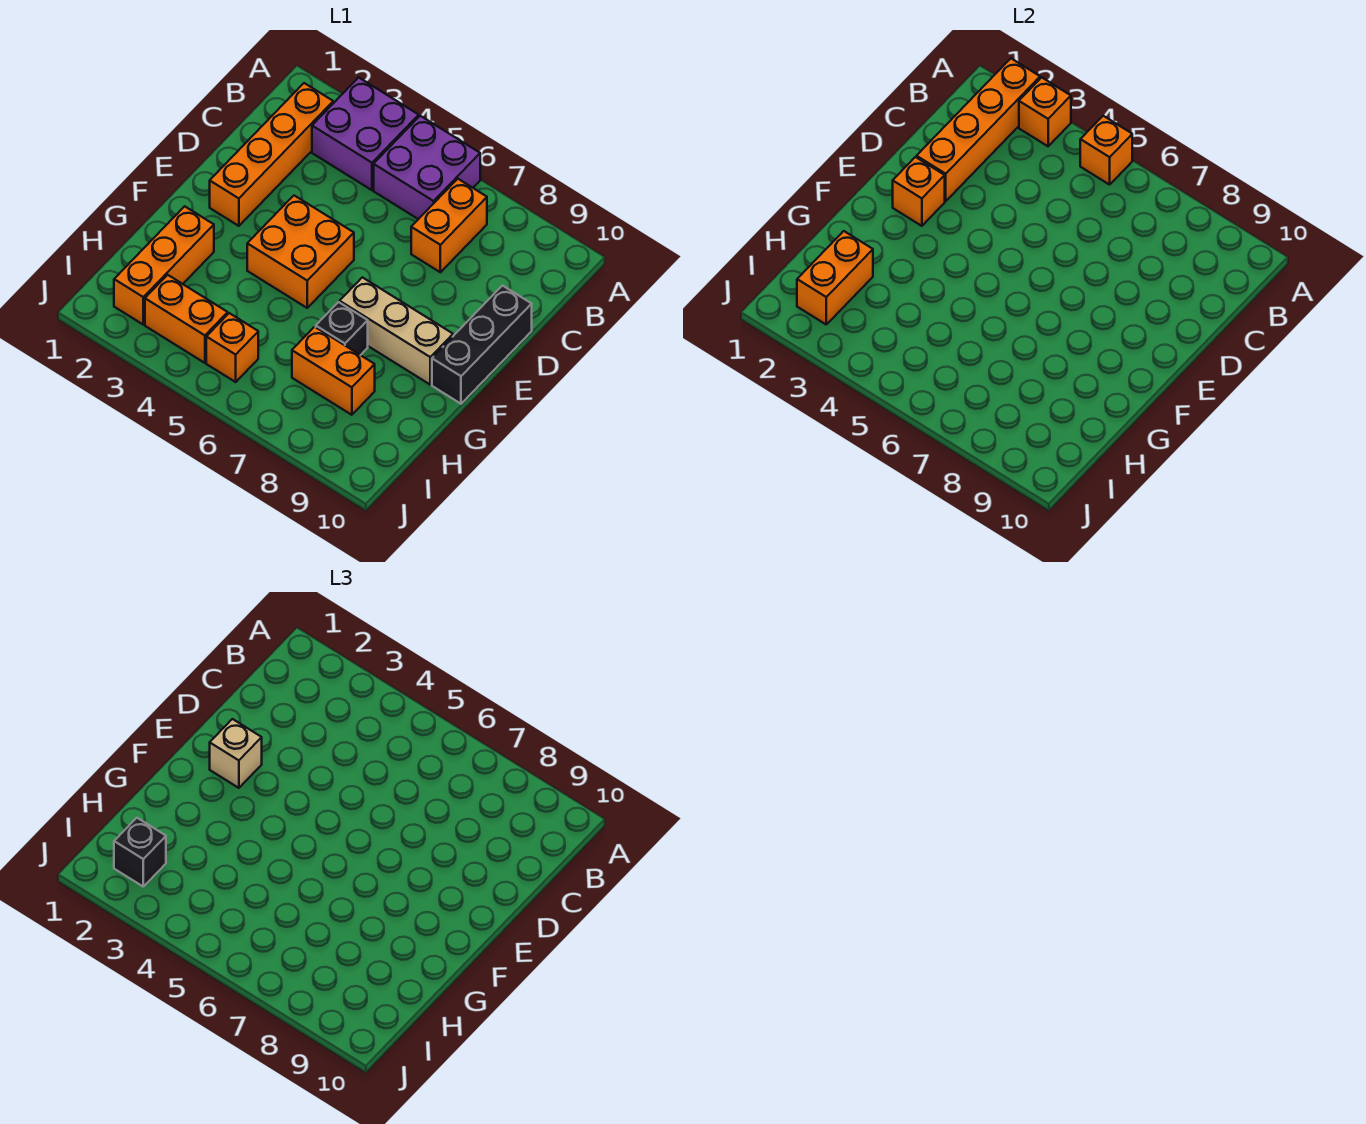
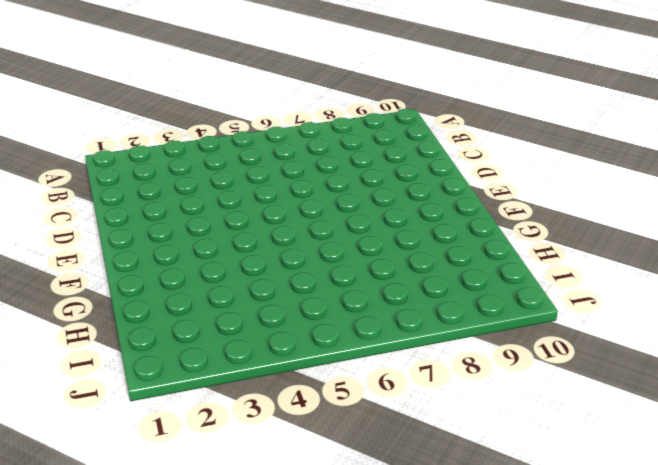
none -> purple brick A3:B4 level 1
none -> purple brick A5:B6 level 1
none -> orange brick B2:E2 level 1

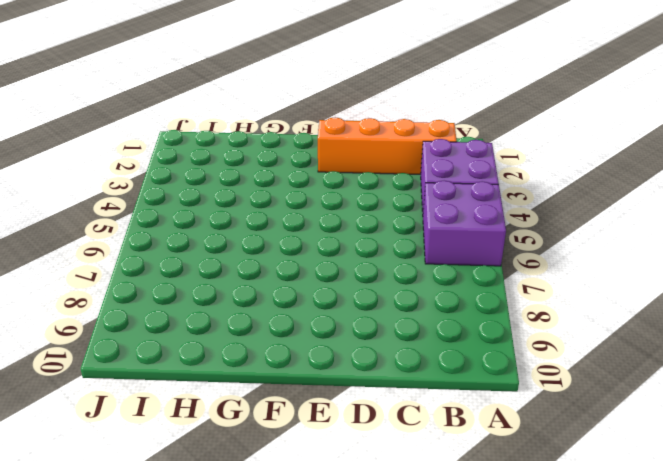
none -> orange brick B7:C7 level 1
none -> black brick D10:F10 level 1
none -> orange brick E4:F5 level 1

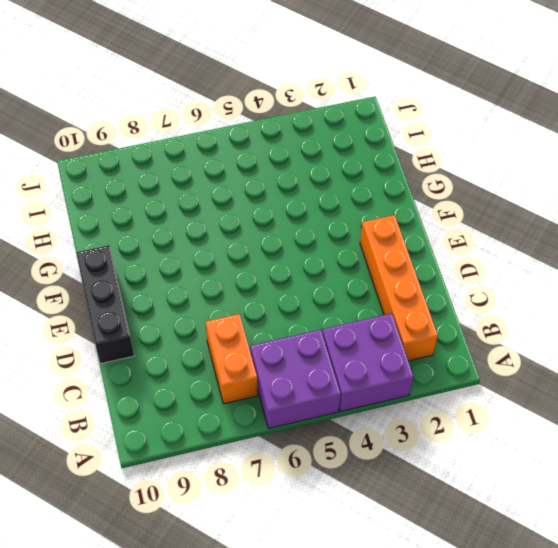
none -> orange brick E4:F5 level 1
none -> tan brick F7:F9 level 1
none -> orange brick G2:I2 level 1

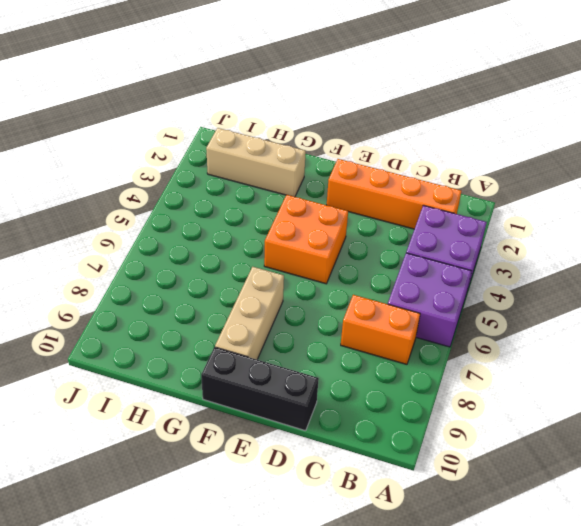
tan brick G2:I2 level 1 -> orange brick G2:I2 level 1
none -> black brick G7 level 1
none -> orange brick H7:H8 level 1
none -> orange brick I3:I4 level 1

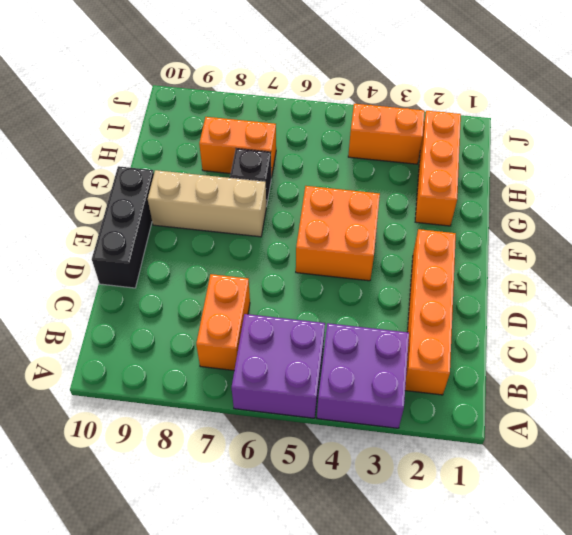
none -> orange brick I5 level 1
none -> orange brick A2:D2 level 2
none -> orange brick A3 level 2

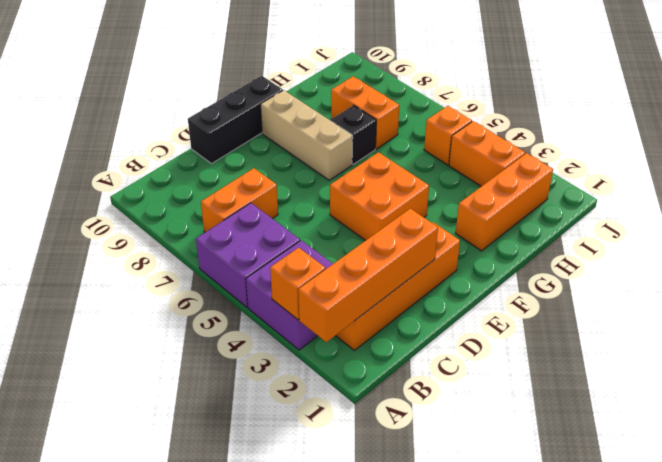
none -> orange brick A5 level 2
none -> orange brick E2 level 2
none -> orange brick H2:I2 level 2

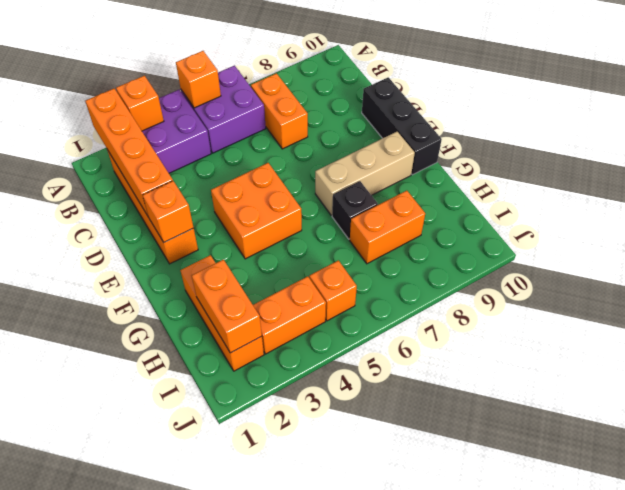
none -> tan brick E2 level 3
none -> black brick I2 level 3

